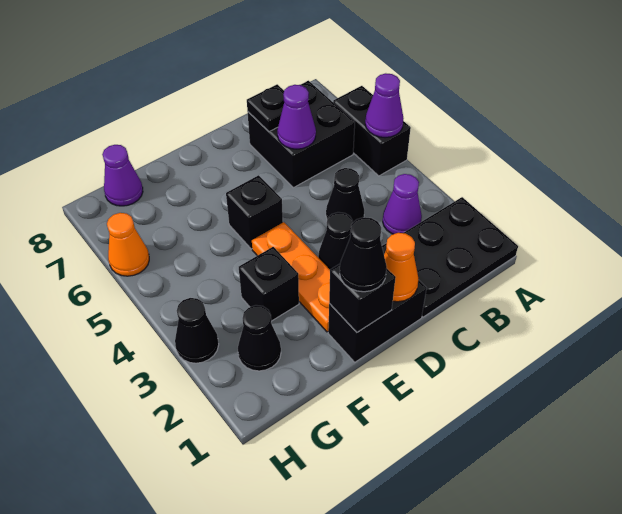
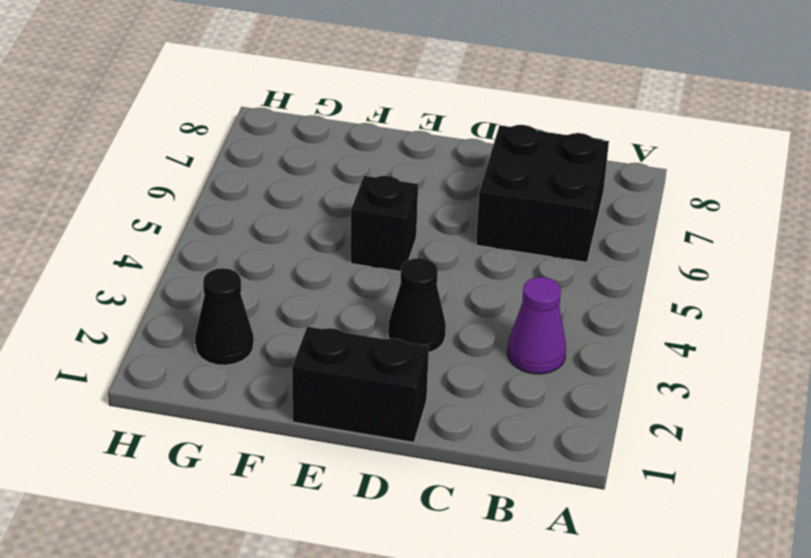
none -> black plate A1:C2 level 1
none -> black brick A5:A6 level 1
none -> black cone C4 level 1

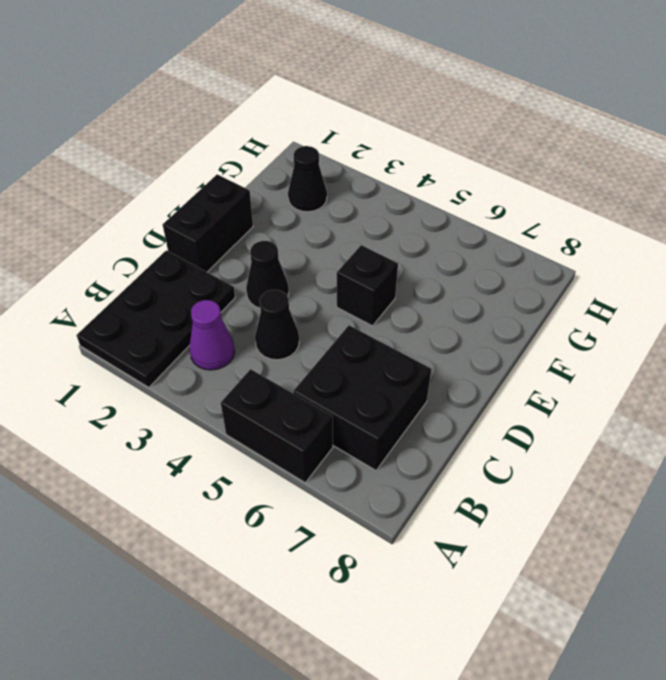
none -> orange plate E2:E4 level 1
none -> black brick F3 level 1
none -> purple cone G8 level 1

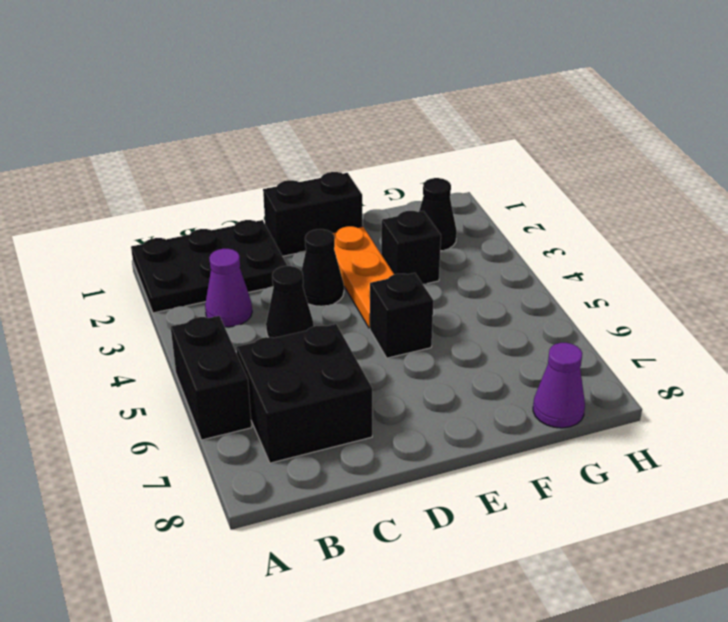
none -> black cone H3 level 1
none -> orange cone H6 level 1
none -> purple cone A5 level 2

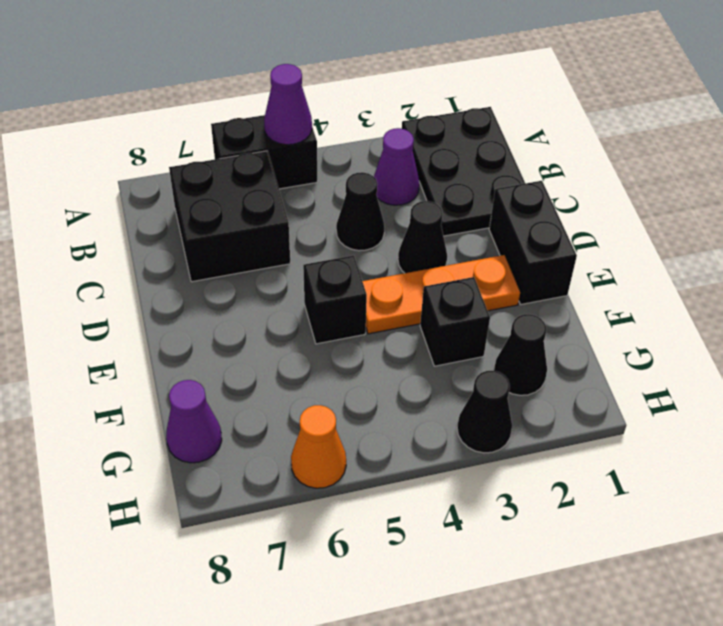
none -> purple cone C6 level 2
none -> black plate C7 level 2
none -> orange cone D1 level 2

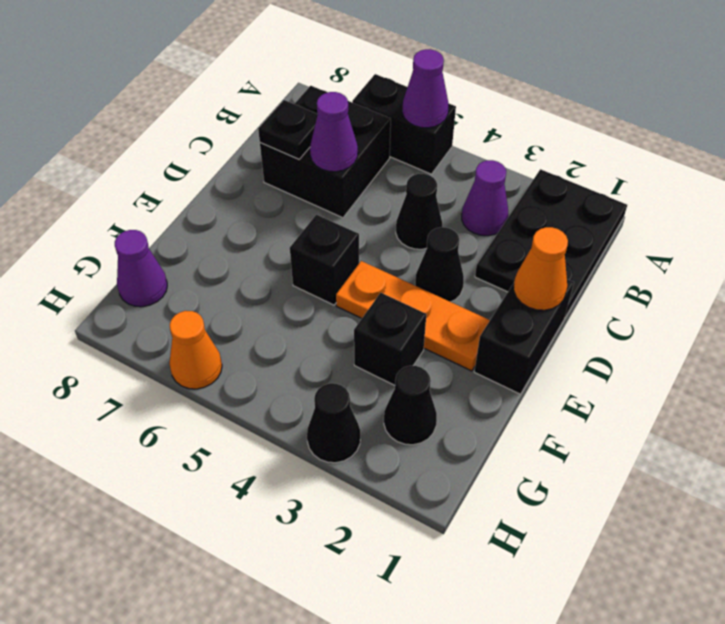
none -> black brick E1 level 2
none -> black cone E1 level 3

